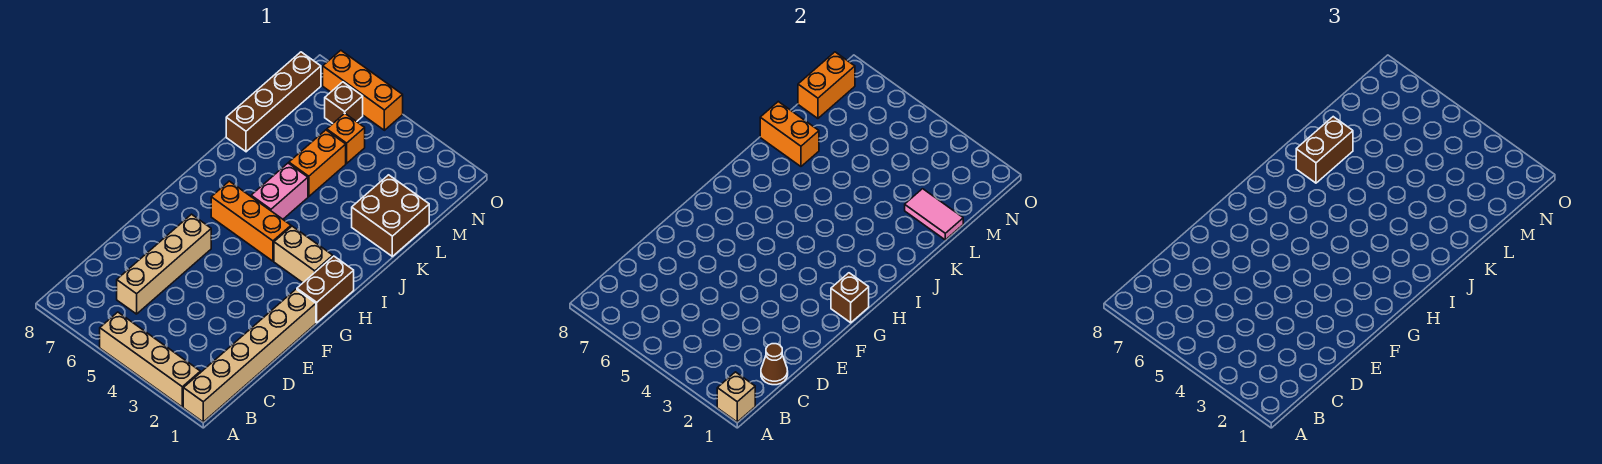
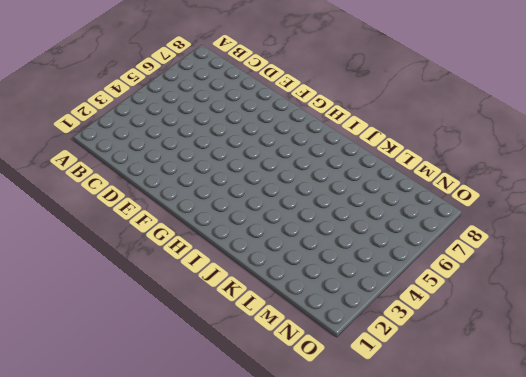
none -> tan brick A1:F1 level 1
none -> tan brick A2:A5 level 1
none -> tan brick C6:F6 level 1

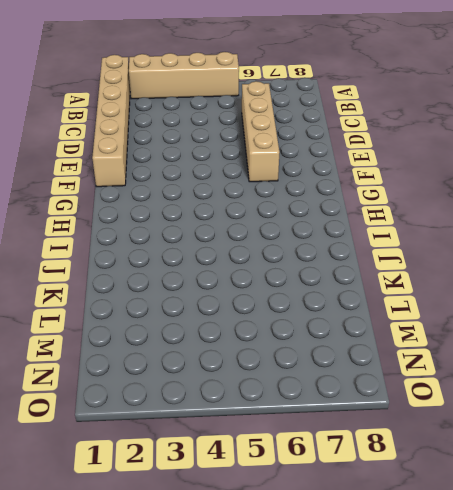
none -> brown brick G1:H1 level 1
none -> tan brick H2:H3 level 1
none -> orange brick H4:H6 level 1

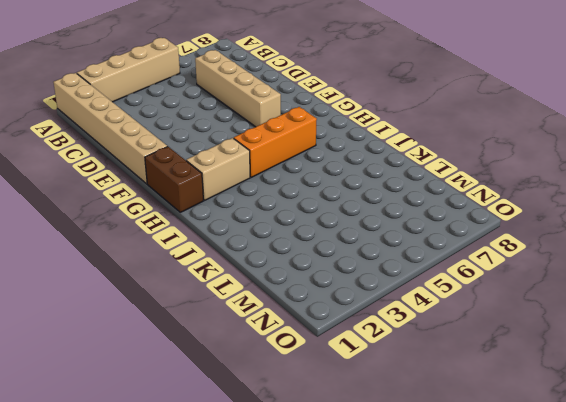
none -> pink brick I5:J5 level 1
none -> brown brick K1:L2 level 1
none -> orange brick K5:L5 level 1

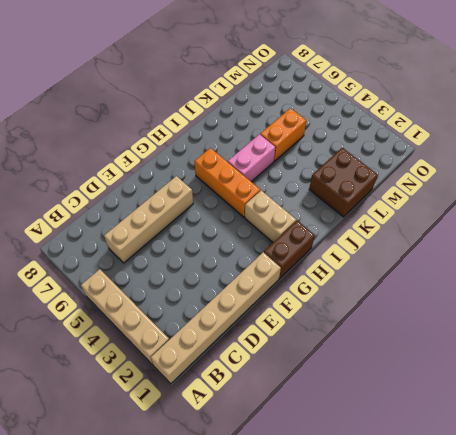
none -> brown brick K8:N8 level 1
none -> orange brick M5 level 1
none -> brown brick N6 level 1

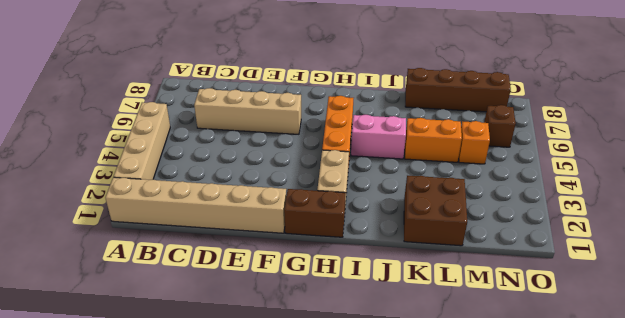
none -> orange brick O5:O7 level 1
none -> tan brick A1 level 2
none -> brown cone C1 level 2

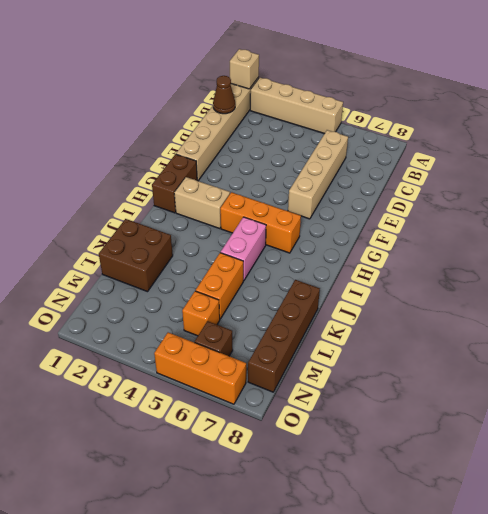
none -> brown brick G1 level 2
none -> orange brick K7:K8 level 2
none -> pink tile L1:L2 level 2

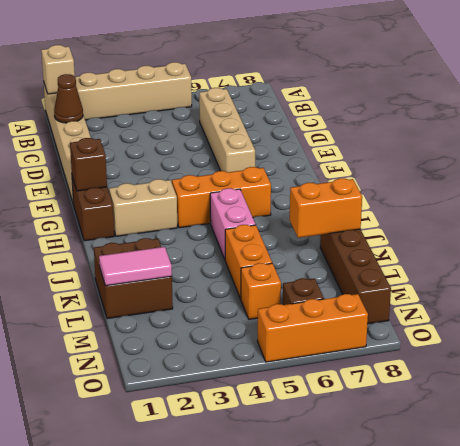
none -> orange brick M8:N8 level 2
none -> brown brick J7:K7 level 3

